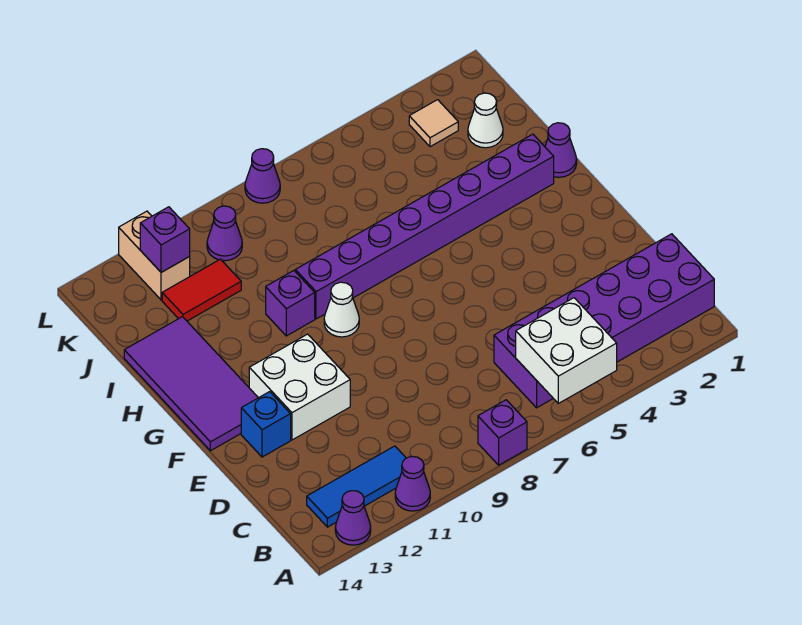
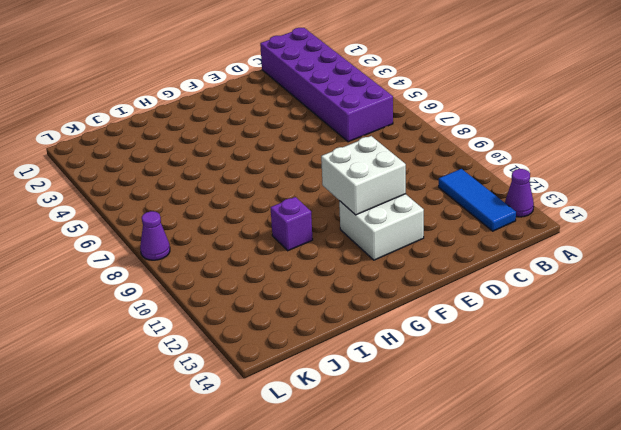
white brick E10:F11 level 2 -> white brick A5:B6 level 2
none -> purple brick A8 level 1
none -> purple cone A11 level 1
none -> blue brick E13 level 1

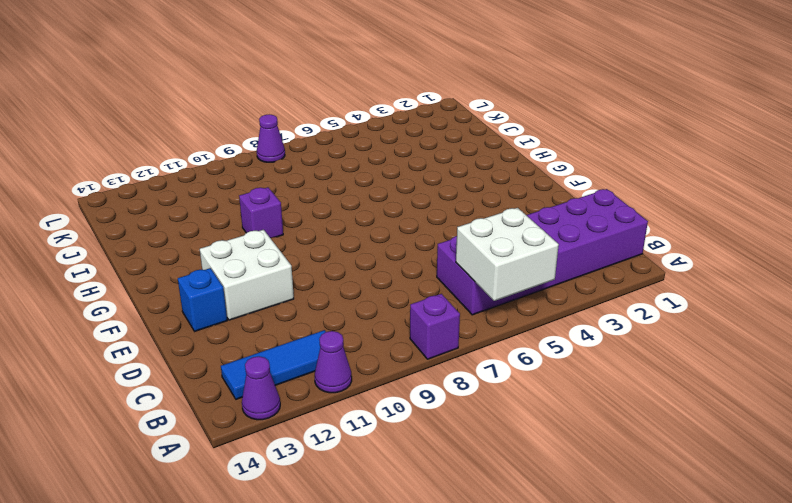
none -> purple tile F13:I14 level 1
none -> white cone G9 level 1
none -> purple cone H1 level 1

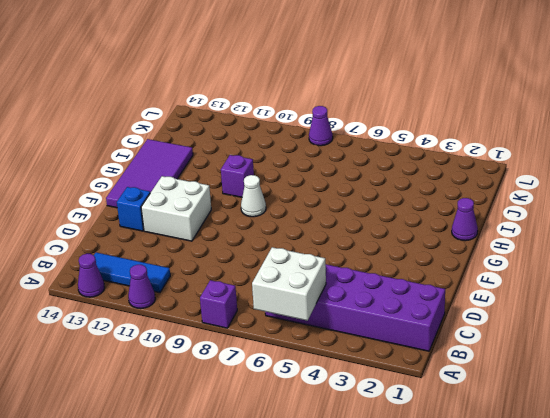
none -> purple brick H2:H9 level 1
none -> white cone J2 level 1
none -> red tile J11:J12 level 1

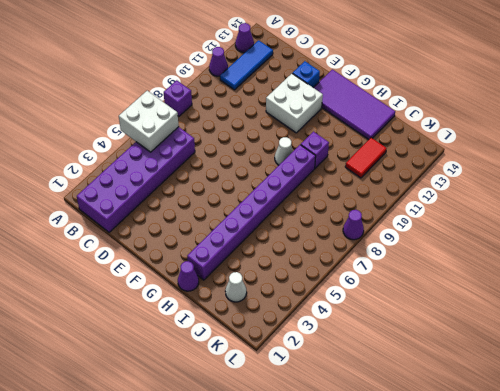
none -> tan tile K3 level 1
none -> purple cone K10 level 1
none -> tan brick K12:L12 level 1

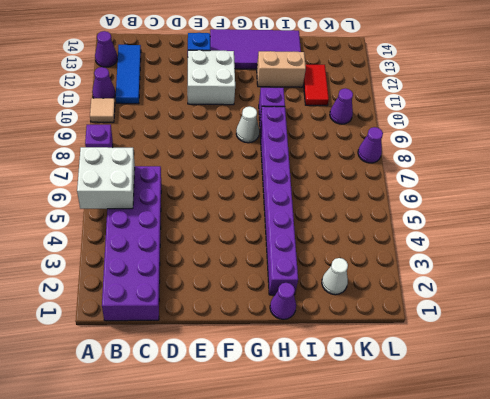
tan tile A10 level 1 -> tan tile K3 level 1
tan brick H12:I12 level 1 -> tan brick K12:L12 level 1
none -> purple brick K12 level 2

